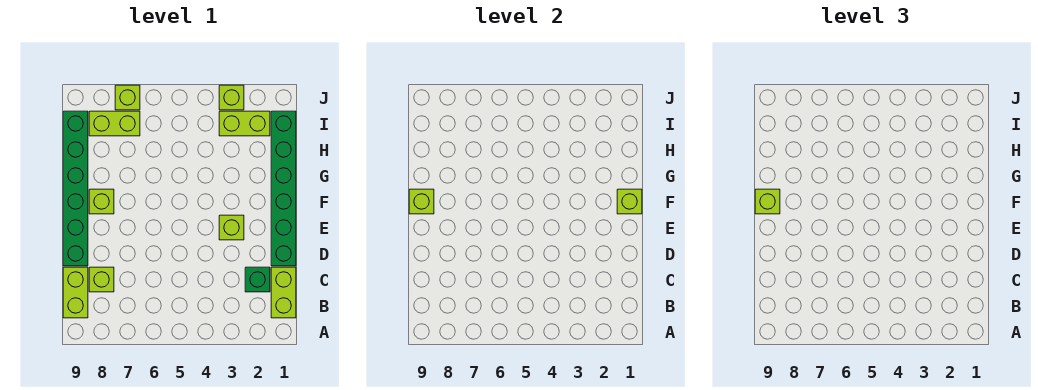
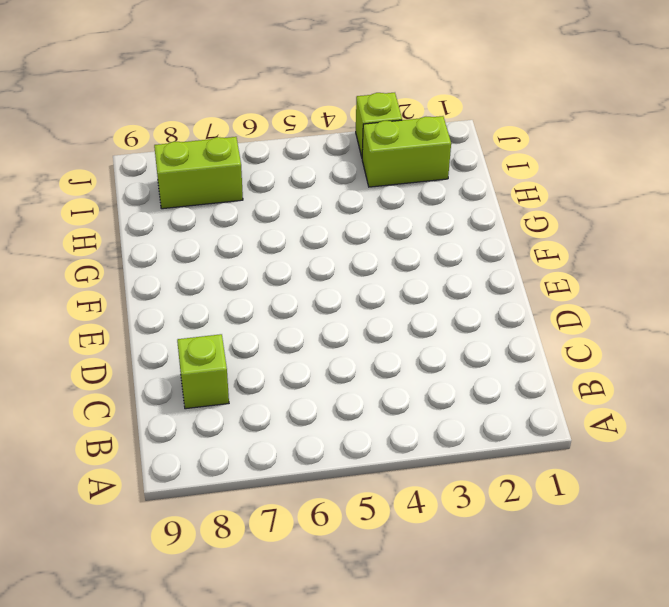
none -> lime brick B1:C1 level 1
none -> lime brick B9:C9 level 1
none -> green brick C2 level 1

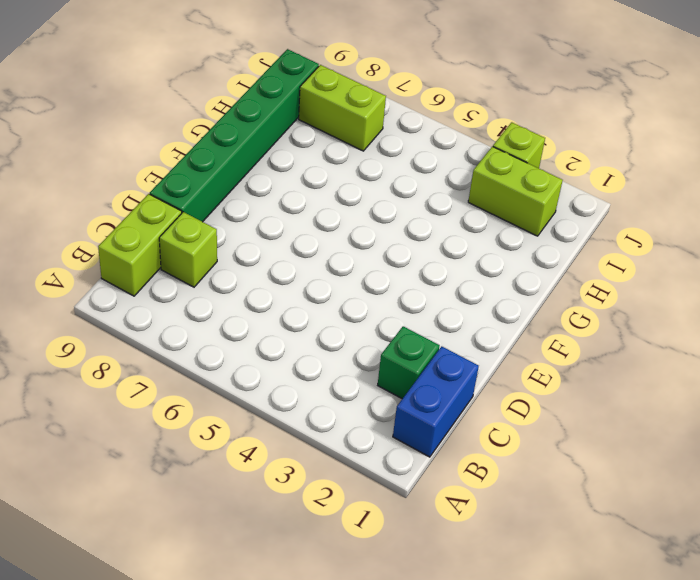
blue brick B1:C1 level 1 -> lime brick B1:C1 level 1
none -> green brick D1:I1 level 1
none -> lime brick E3 level 1
none -> lime brick F8 level 1

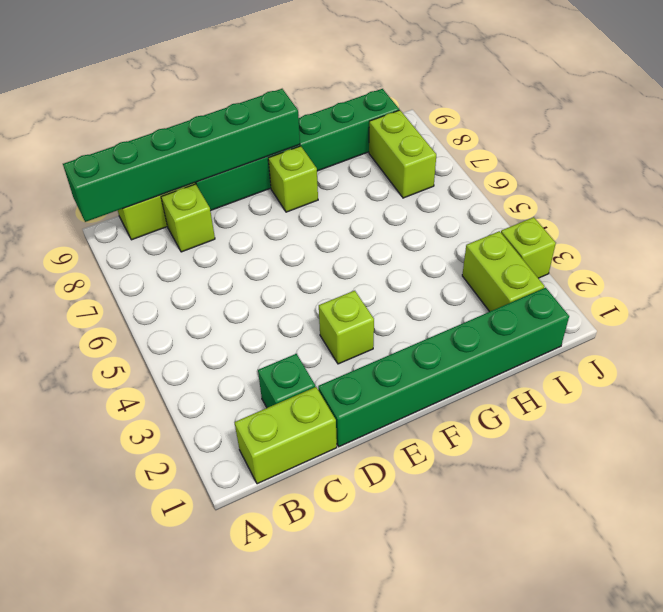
green brick A9:F9 level 2 -> lime brick F9 level 2
none -> lime brick J7 level 1
none -> lime brick F1 level 2
none -> lime brick F9 level 3

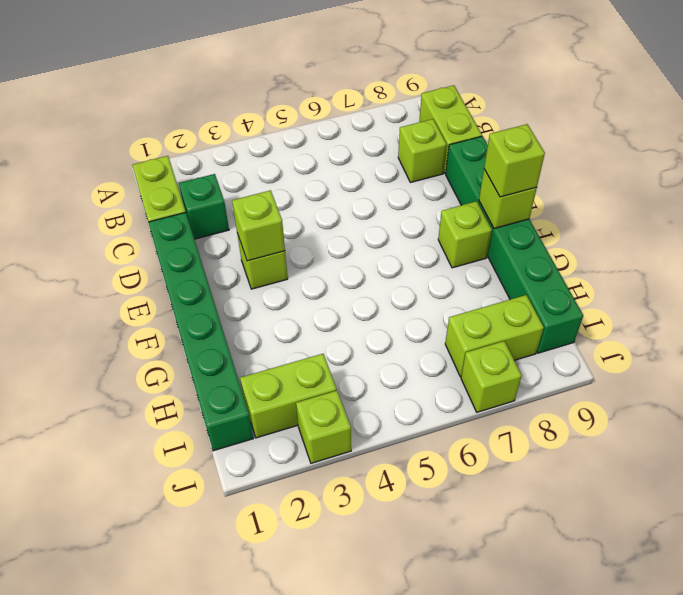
lime brick E3 level 2 -> lime brick F1 level 2

